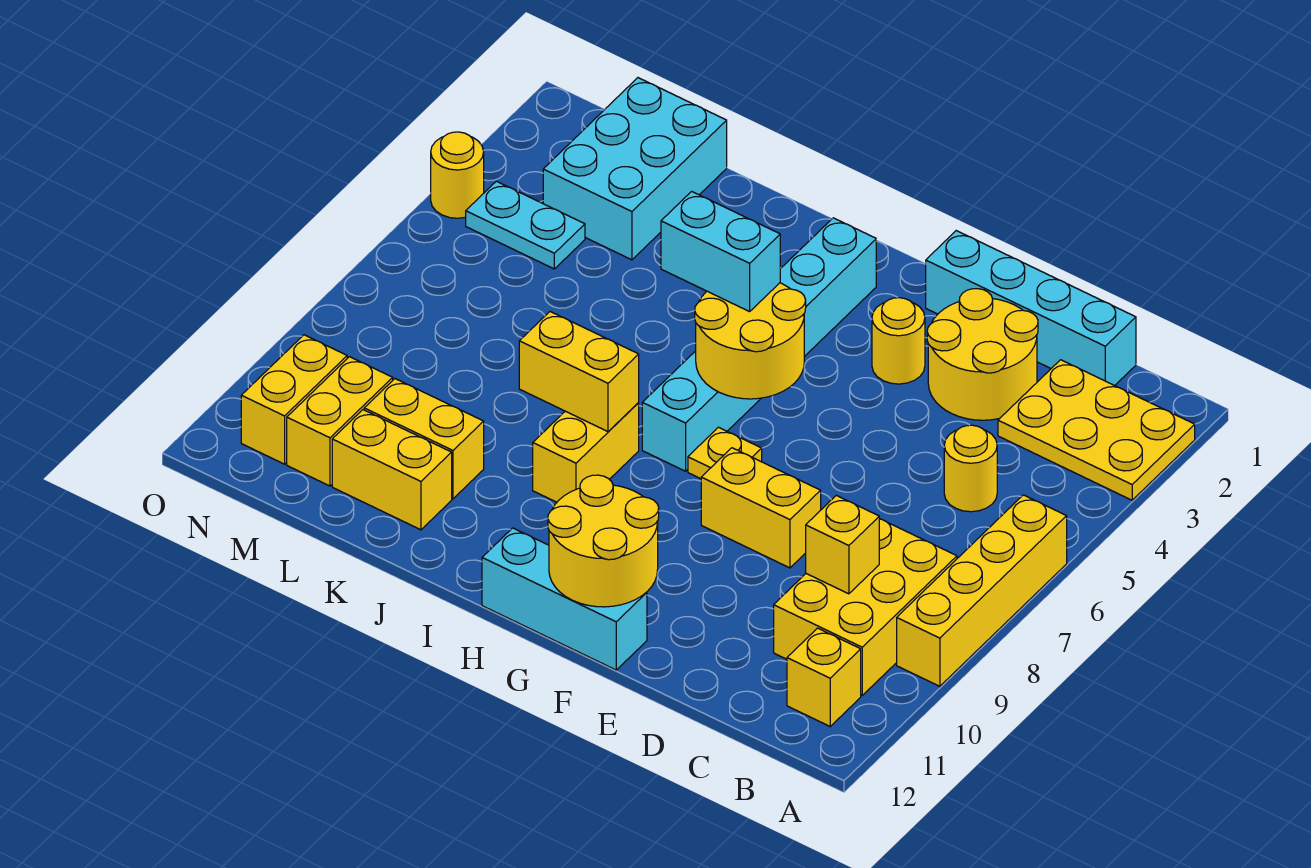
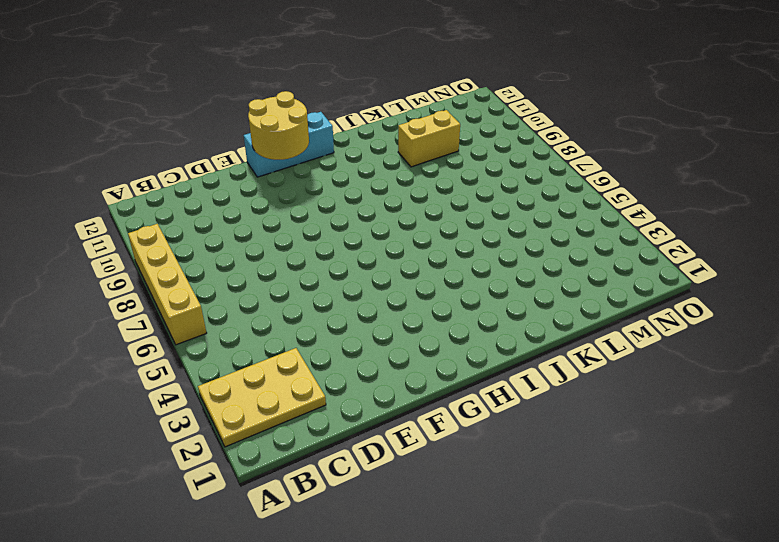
none -> yellow brick B8:C10 level 1
none -> yellow brick B11 level 1
none -> cyan brick C1:F1 level 1

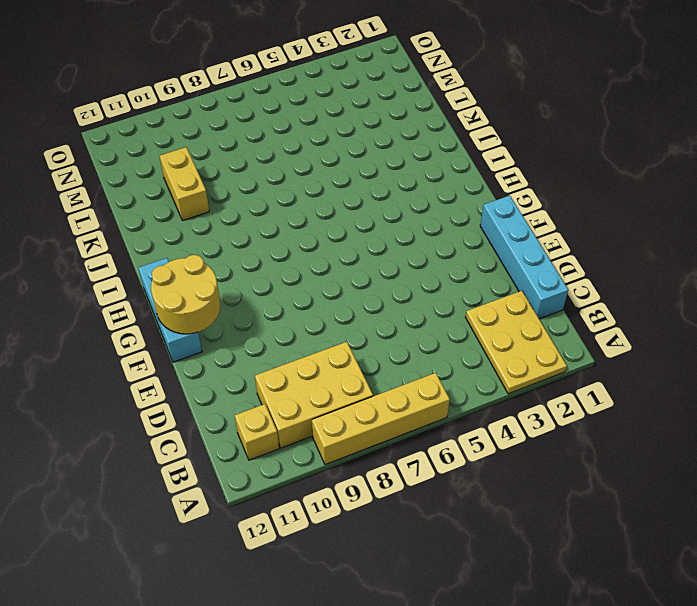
none -> yellow round brick C5 level 1
none -> yellow round brick D2:E3 level 1
none -> yellow brick E8:F8 level 1

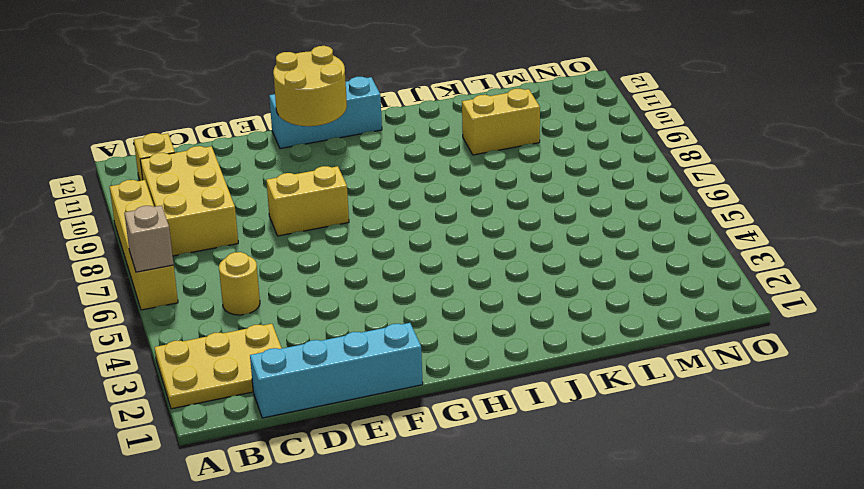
tan brick A6 level 2 -> none
none -> yellow round brick D2:E3 level 1
none -> yellow round brick F3 level 1
none -> yellow plate G7 level 1

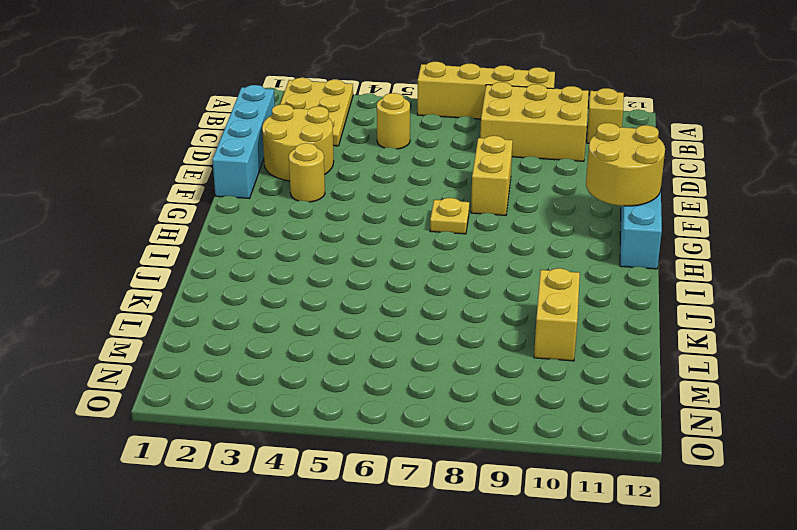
none -> cyan brick H2:H7 level 1
none -> yellow brick I8:I9 level 1
none -> yellow brick K11:L11 level 1

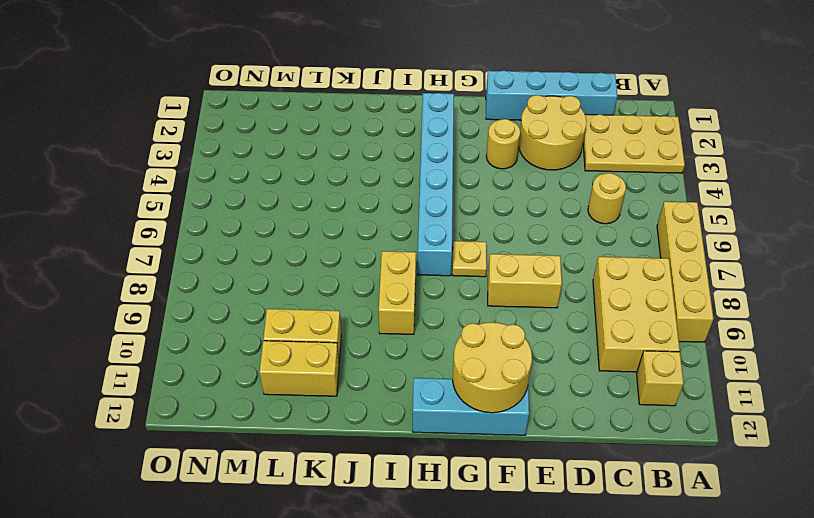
none -> cyan brick L1:M3 level 1
none -> cyan plate M4:N4 level 1
none -> yellow brick M10:M11 level 1

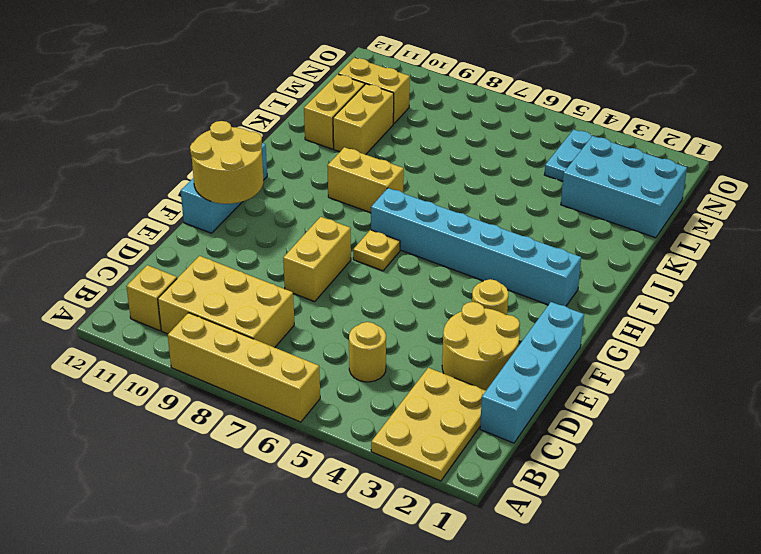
none -> yellow brick N10:N11 level 1
none -> yellow round brick O4 level 1
none -> yellow brick C9 level 2

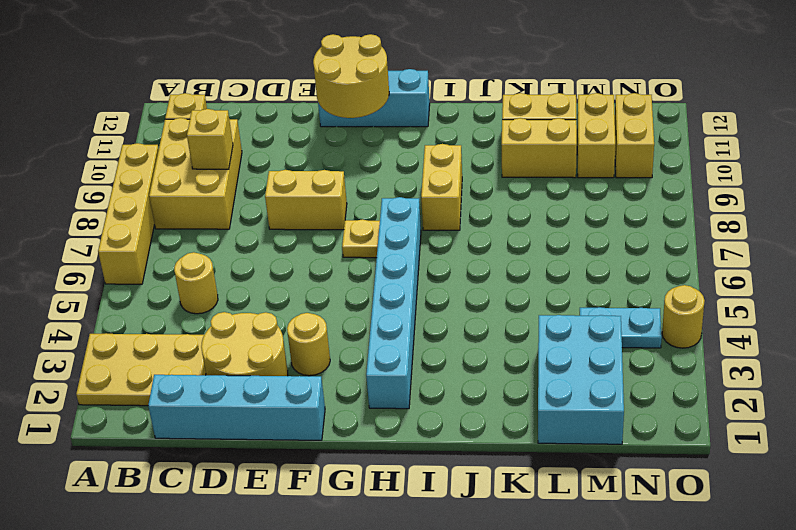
none -> yellow round brick G5:H6 level 2
none -> yellow brick I8:J8 level 2
none -> cyan brick H5:I5 level 3

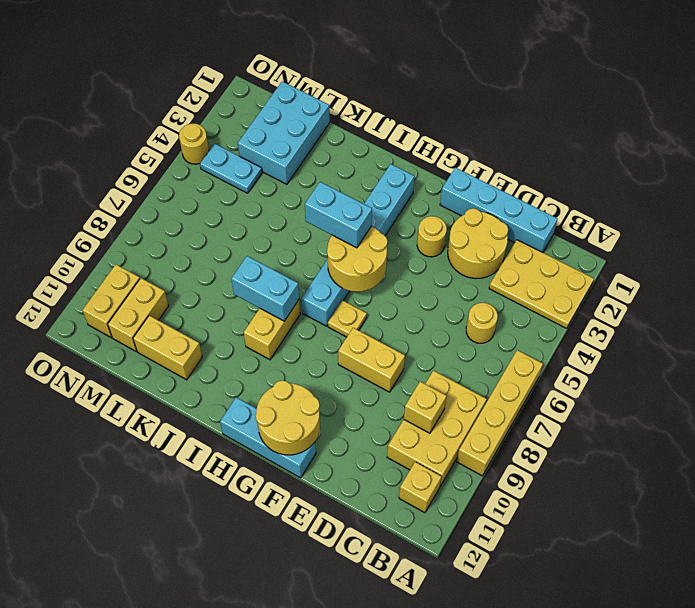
cyan brick I8:J8 level 2 -> yellow brick I8:J8 level 2
none -> yellow brick K10:L10 level 1

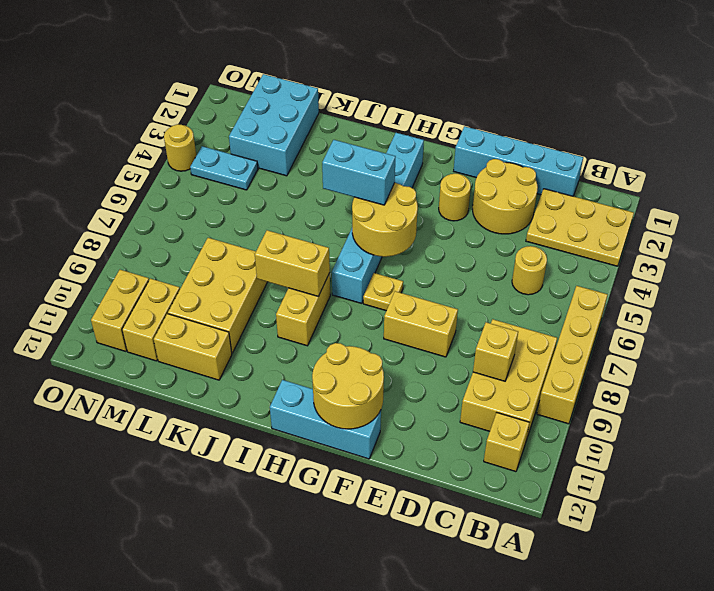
yellow brick K8:L10 level 1 -> yellow brick K10:L10 level 1

